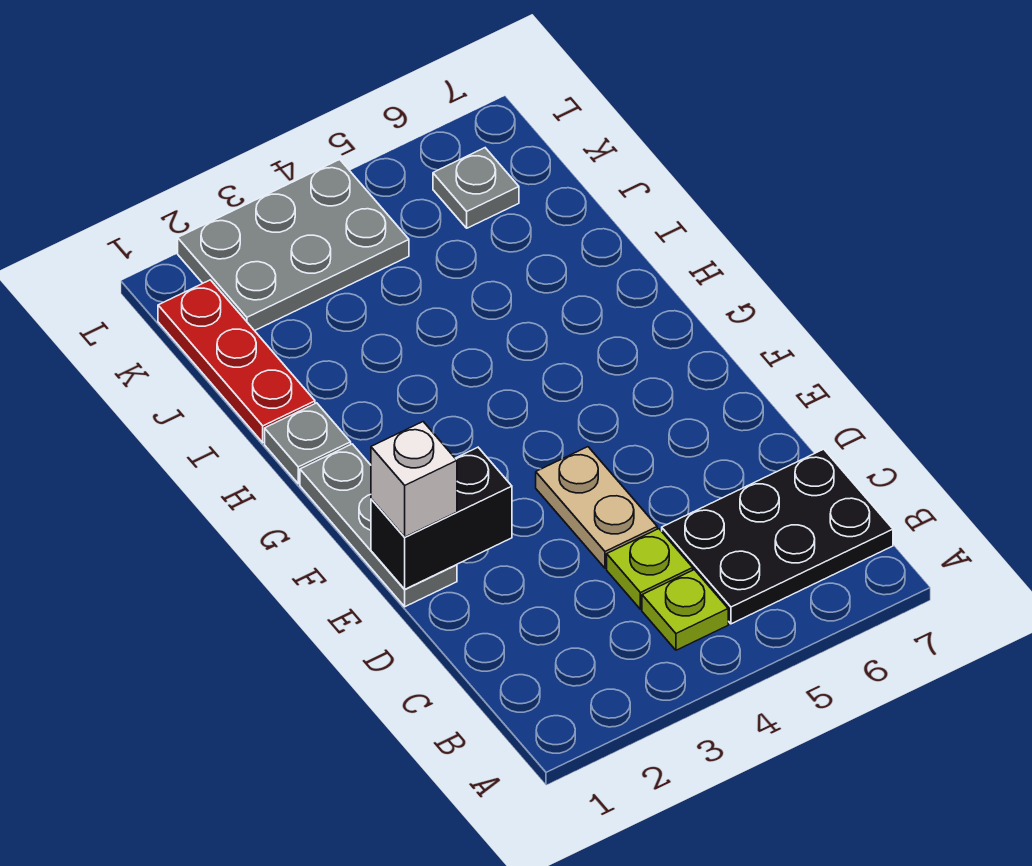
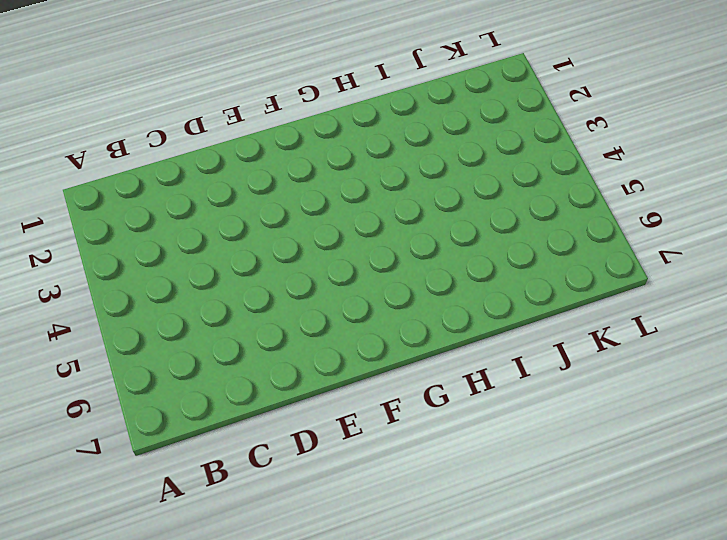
none -> lime plate B4 level 1
none -> black plate B5:C7 level 1

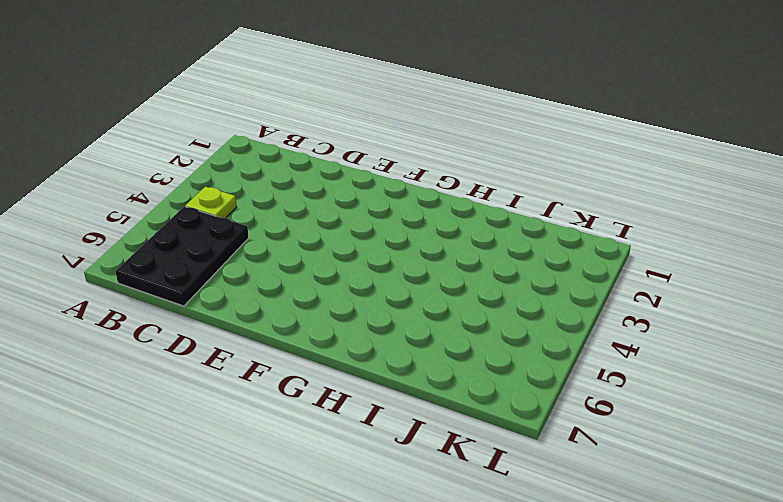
none -> lime plate C4 level 1
none -> tan plate D4:E4 level 1

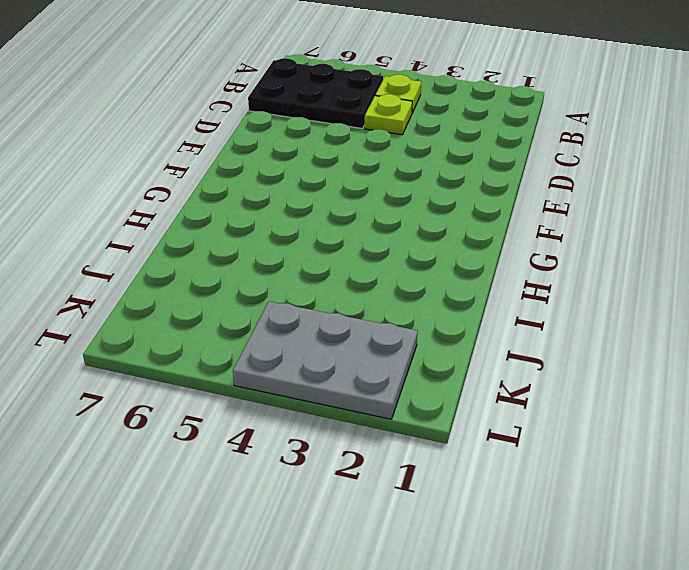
none -> tan plate D4:E4 level 1
none -> grey plate E1:G1 level 1

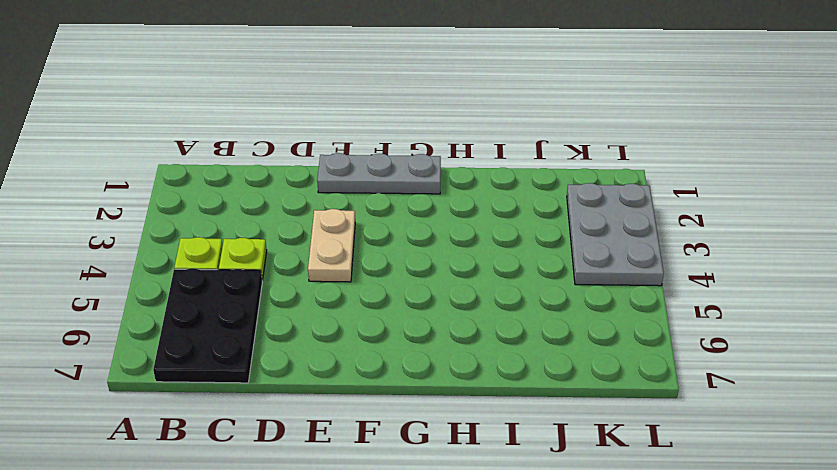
tan plate E3:E4 level 1 -> tan plate D4:E4 level 1
none -> grey plate H1 level 1
none -> red plate I1:K1 level 1

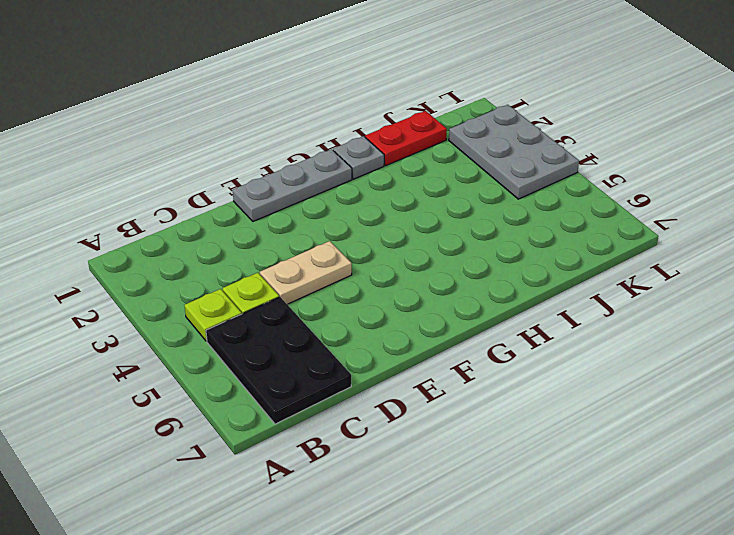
red plate I1:J1 level 1 -> red plate I1:K1 level 1
none -> grey plate K6 level 1
none -> black brick E1:E2 level 2

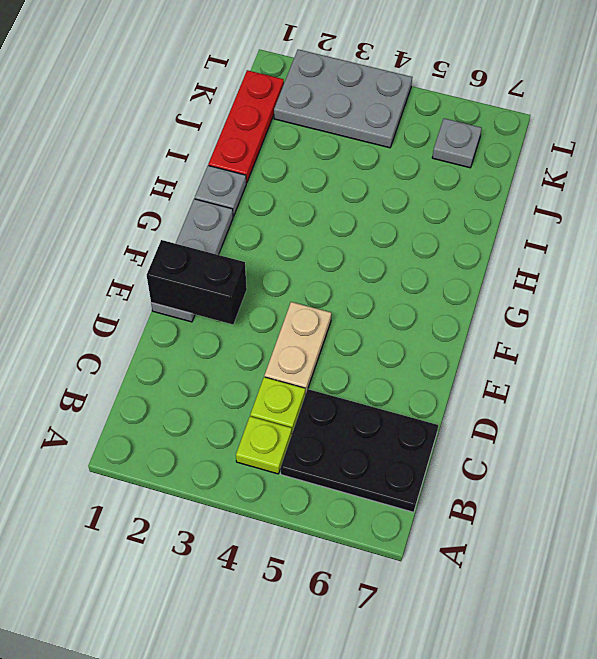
none -> white brick E1 level 3

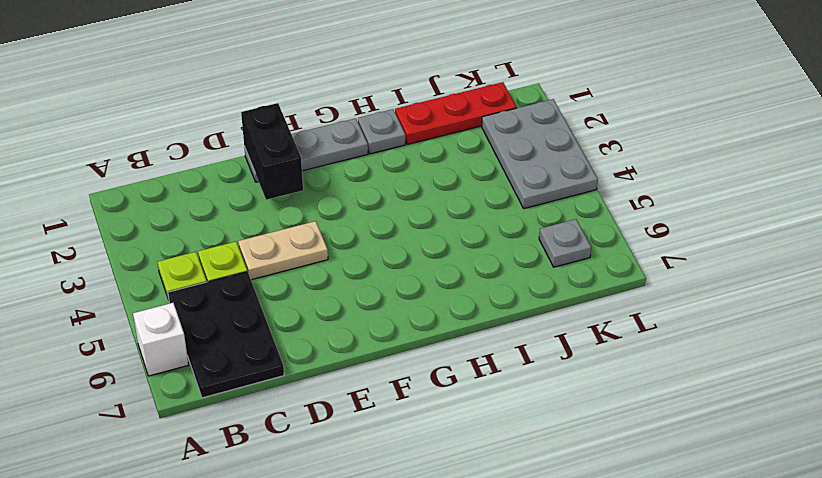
white brick A6 level 1 -> white brick E1 level 3

